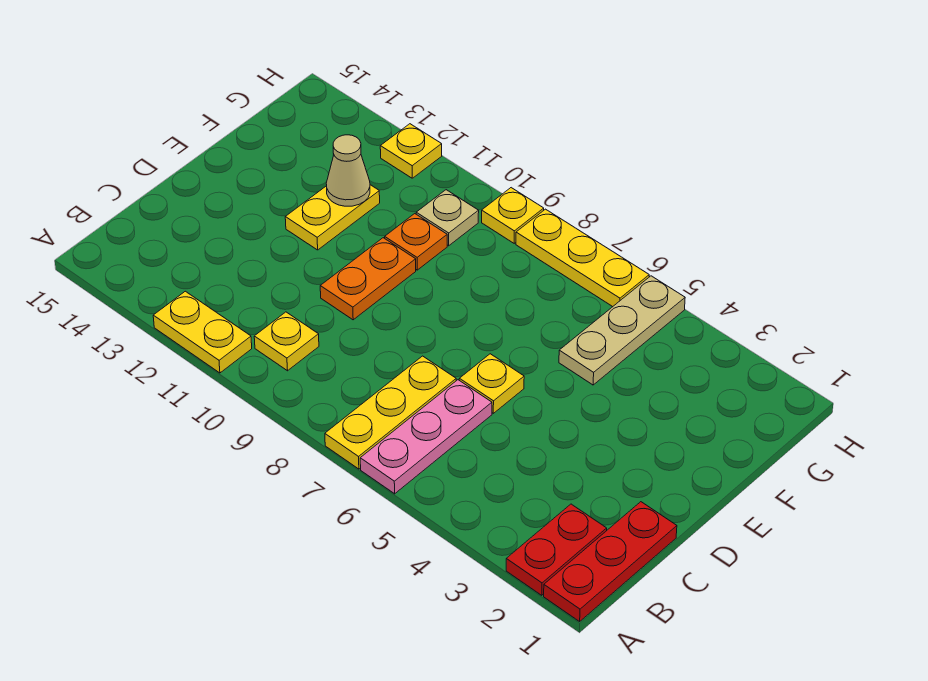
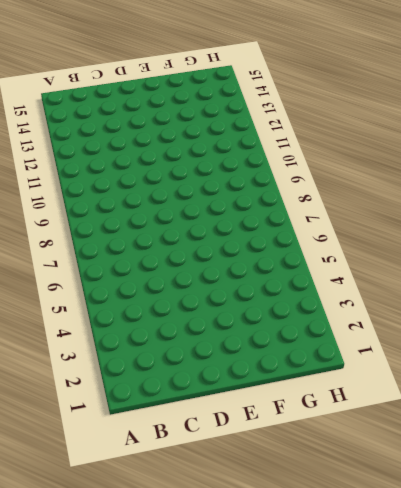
none -> red plate A1:C1 level 1
none -> red plate A2:B2 level 1
none -> pink plate A6:C6 level 1

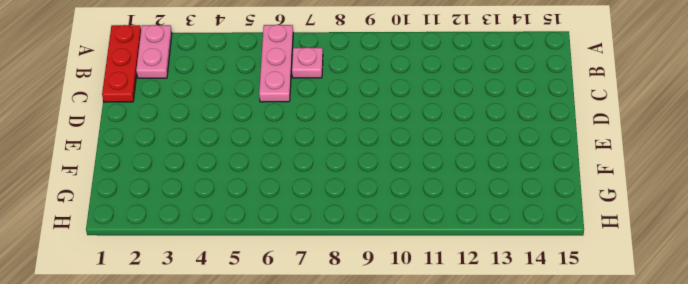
pink plate A2:B2 level 1 -> red plate A2:B2 level 1
pink plate B7 level 1 -> yellow plate A7:C7 level 1
none -> yellow plate A11:A12 level 1
none -> yellow plate B10 level 1
none -> yellow plate D6 level 1

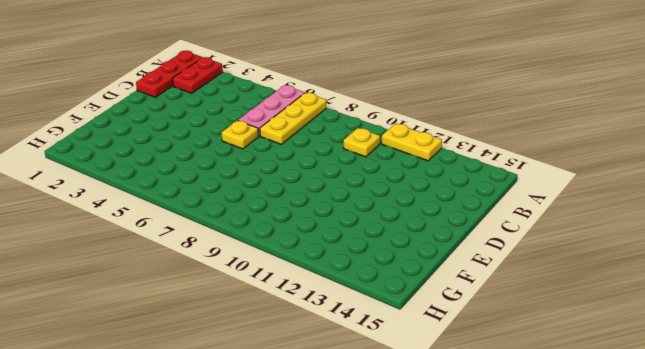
none -> orange plate D10:E10 level 1
none -> yellow plate E12:F12 level 1
none -> tan plate F5:H5 level 1

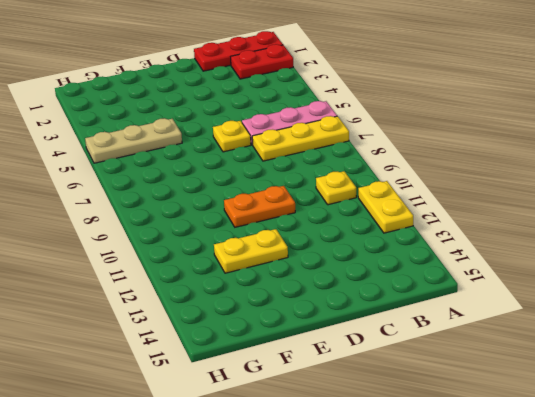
none -> orange plate F10 level 1
none -> tan plate G10 level 1
none -> yellow plate H6:H8 level 1

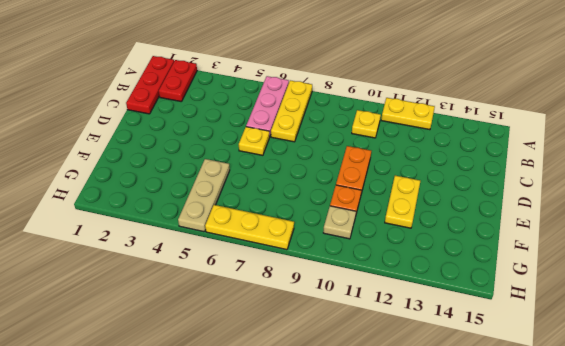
none -> yellow plate H9 level 1
none -> yellow plate H12 level 1
none -> tan cone F12 level 2

